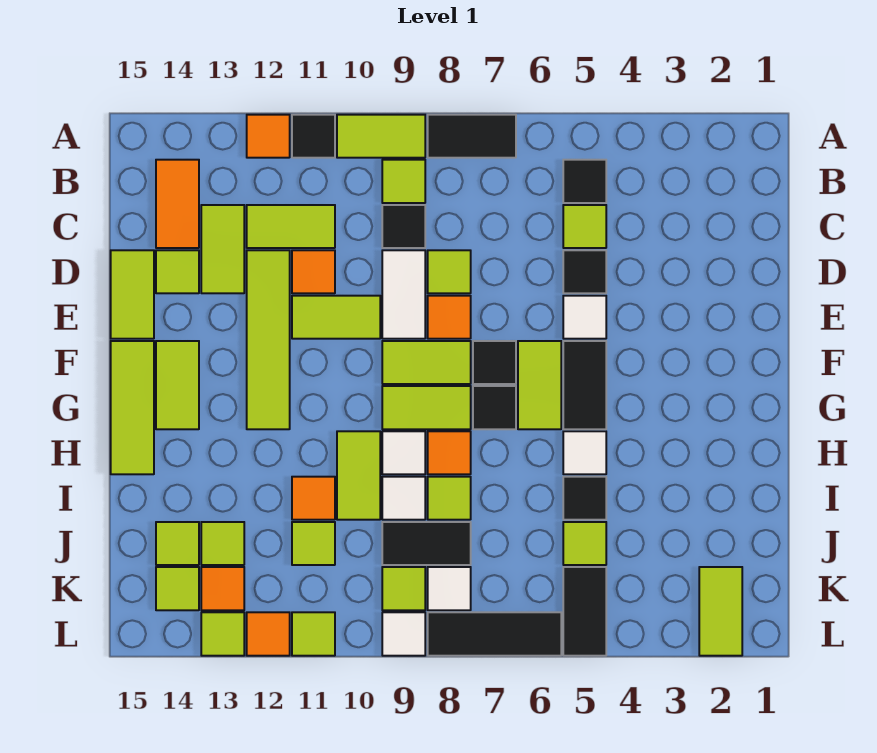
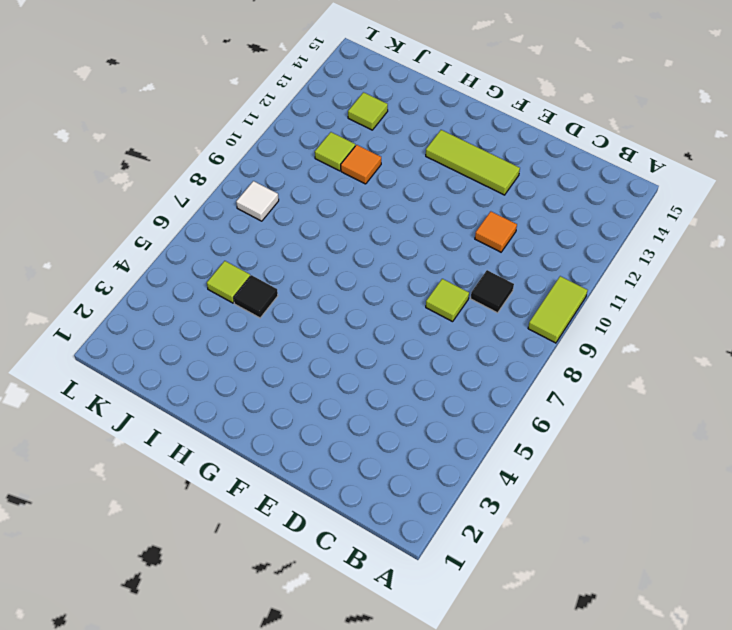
lime tile E13:G13 level 1 -> lime tile F15:H15 level 1
none -> black tile A7:A8 level 1
none -> black tile A11 level 1
none -> orange tile A12 level 1
none -> black tile B5 level 1

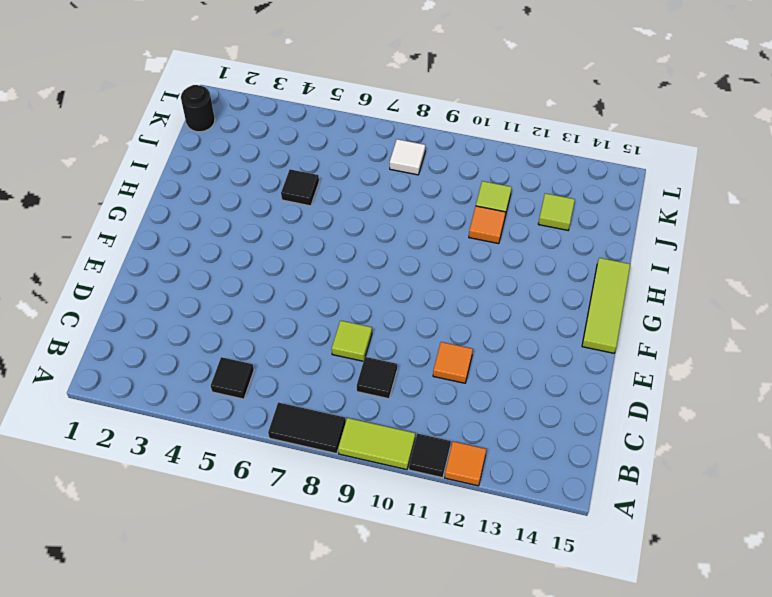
black round brick K1 level 1 -> none
none -> lime tile B9 level 1
none -> orange tile B14:C14 level 1
none -> lime tile C5 level 1
none -> lime tile C11:C12 level 1

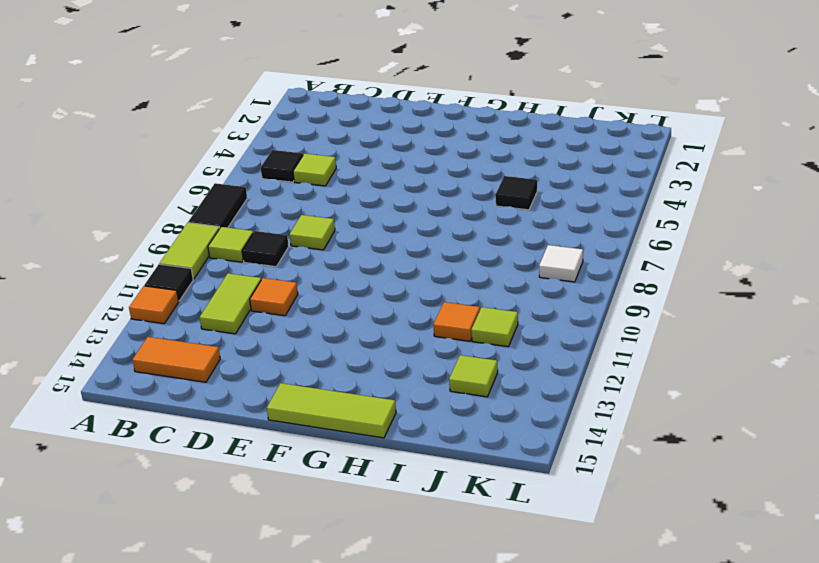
none -> lime tile C13:D13 level 1
none -> black tile D5 level 1
none -> white tile D9:E9 level 1
none -> lime tile D12:G12 level 1

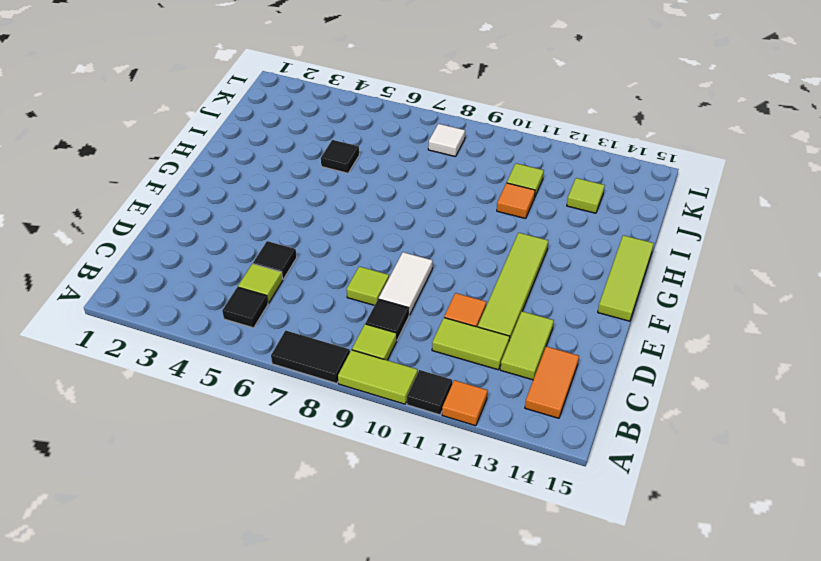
none -> lime tile D14 level 1
none -> lime tile D15:E15 level 1
none -> white tile E5 level 1
none -> orange tile E8 level 1

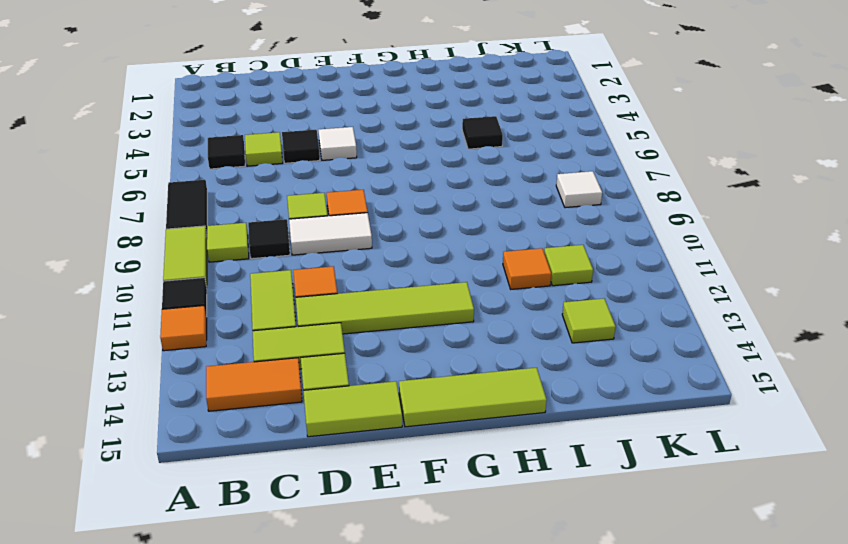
none -> lime tile E10:E11 level 1
none -> black tile F5:G5 level 1
none -> lime tile F6:G6 level 1
none -> black tile F7 level 1

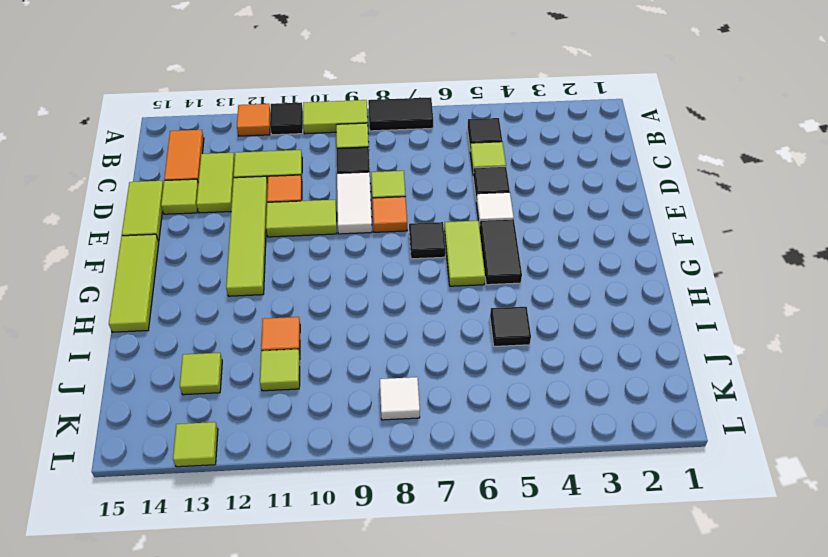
none -> lime tile F8:F9 level 1
none -> lime tile F14:G14 level 1
none -> black tile G7 level 1
none -> lime tile G8:G9 level 1

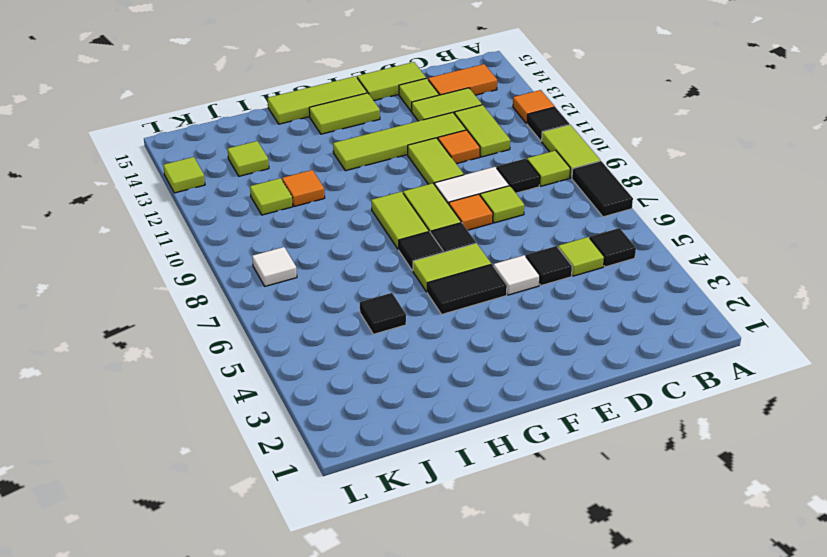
none -> white tile H5 level 1
none -> orange tile H8 level 1
none -> white tile H9 level 1
none -> lime tile H10:I10 level 1

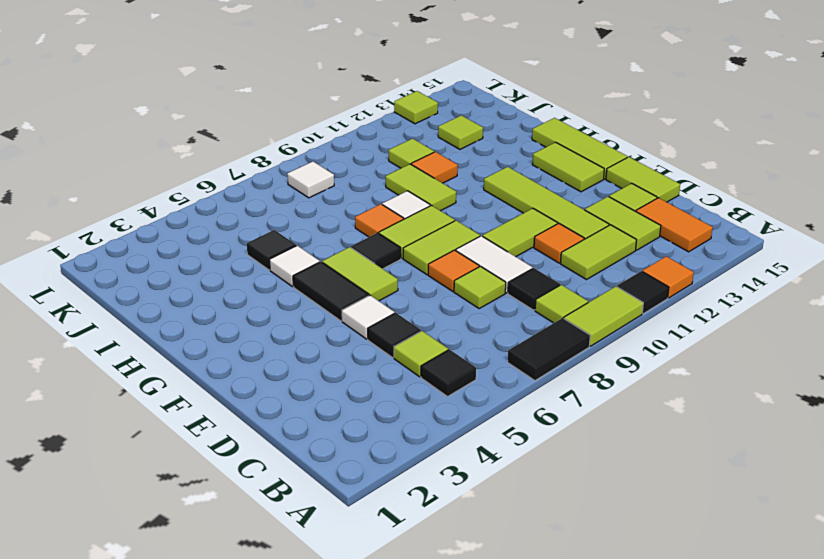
none -> black tile F7 level 1
none -> lime tile I8 level 1
none -> white tile I9 level 1
none -> lime tile J5 level 1

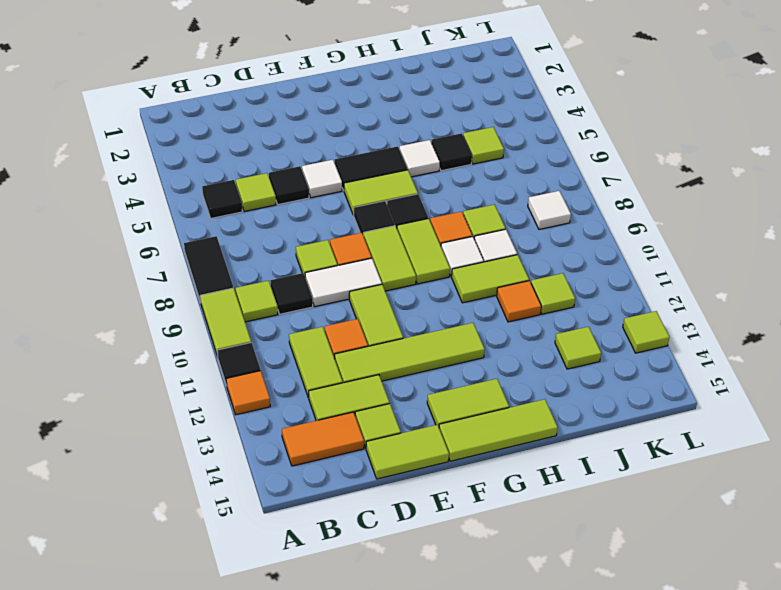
none -> black tile J8:J9 level 1
none -> lime tile J14 level 1
none -> lime tile K2:L2 level 1
none -> black tile K5:L5 level 1

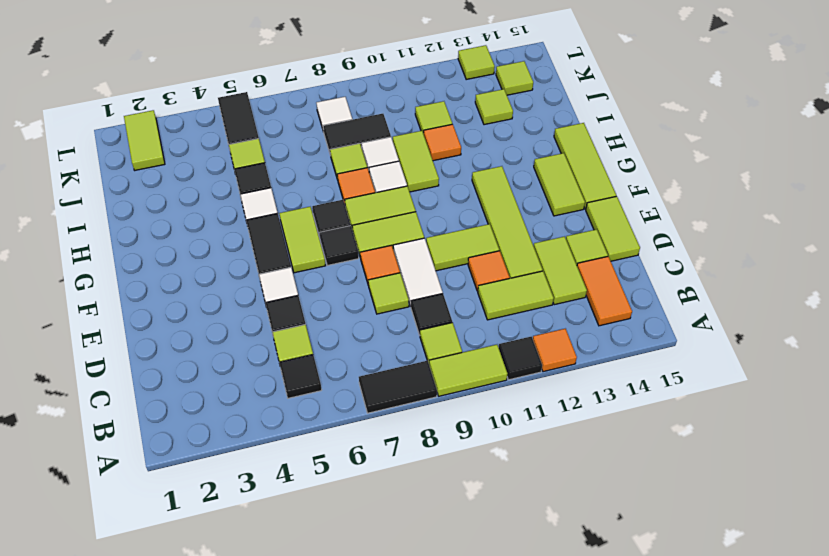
none -> lime tile J14 level 1
none -> lime tile K9 level 1
none -> orange tile K13 level 1
none -> black tile L6:L8 level 1

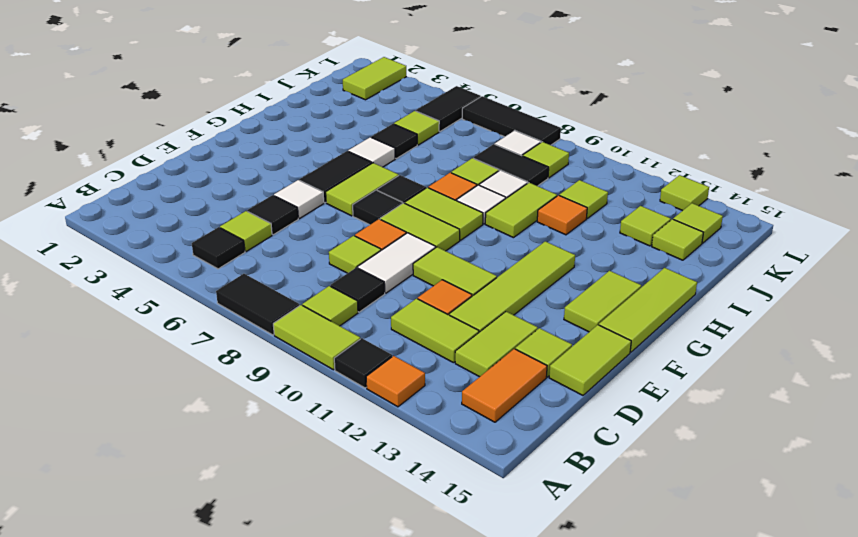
none -> orange tile K13 level 1
none -> white tile L9 level 1
none -> lime tile L11 level 1
none -> orange tile L12 level 1

